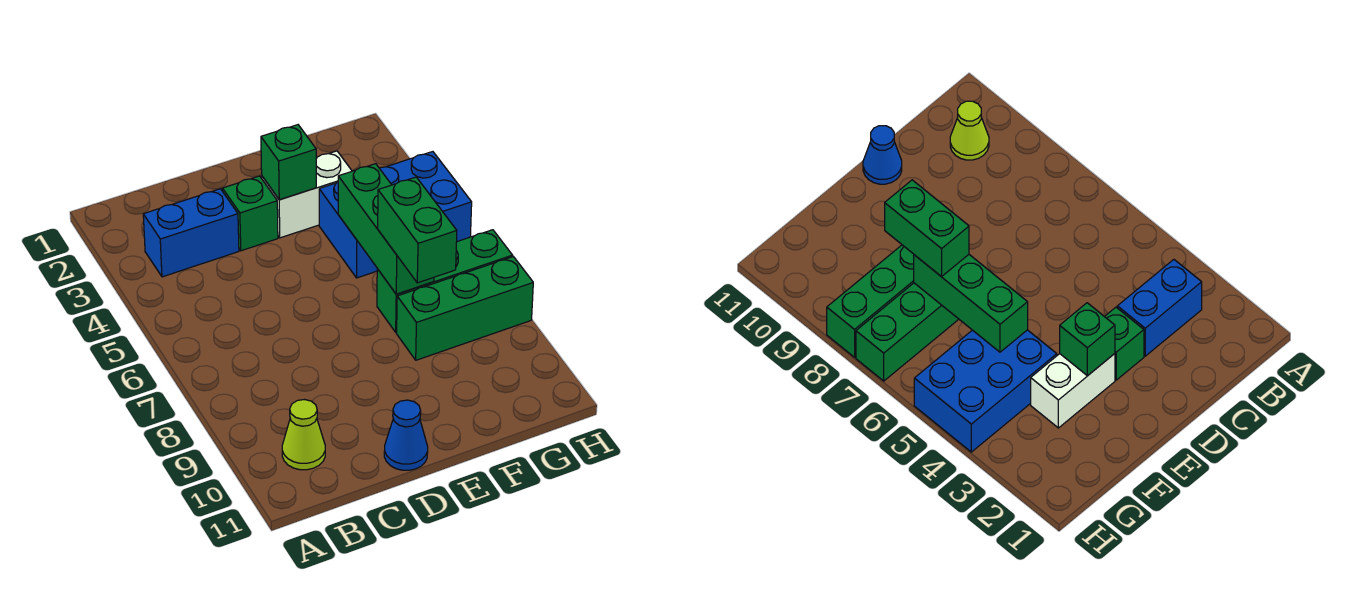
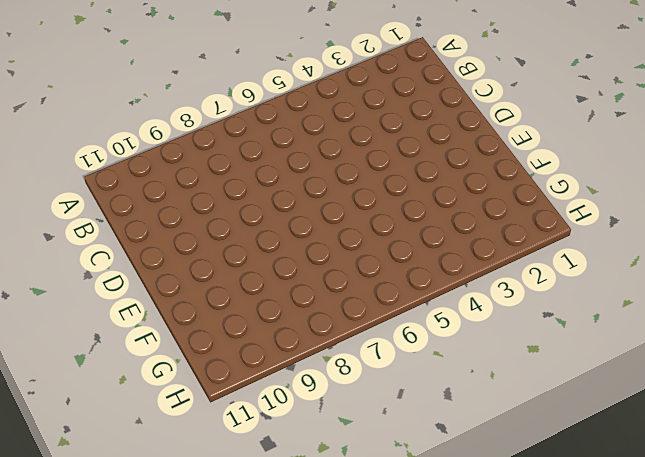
none -> blue brick B3:C3 level 1
none -> lime cone B10 level 1

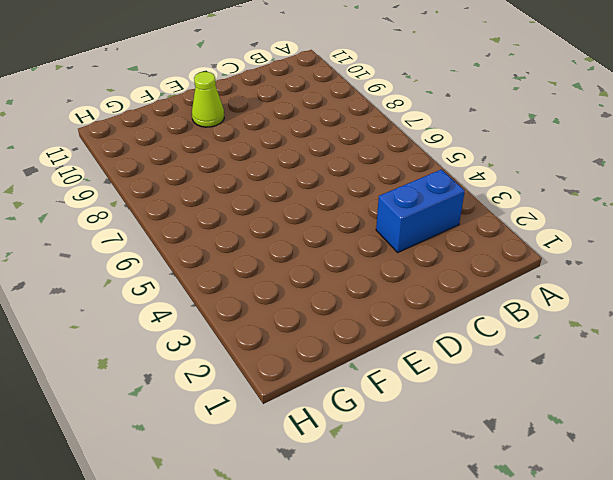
lime cone E10 level 1 -> lime cone B10 level 1
none -> green brick D3 level 1
none -> blue cone D11 level 1

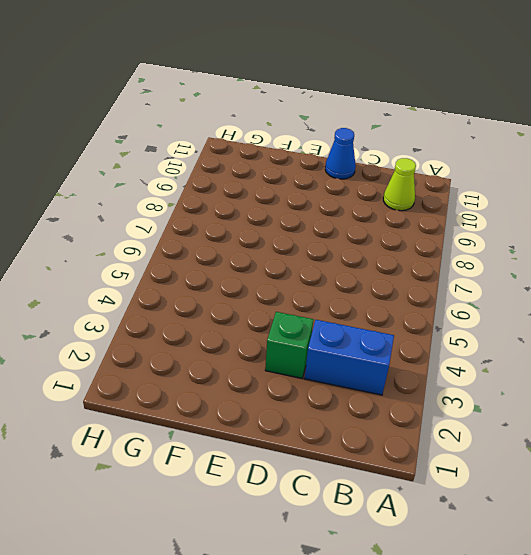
none -> white brick E3:F3 level 1
none -> blue brick F4:H5 level 1

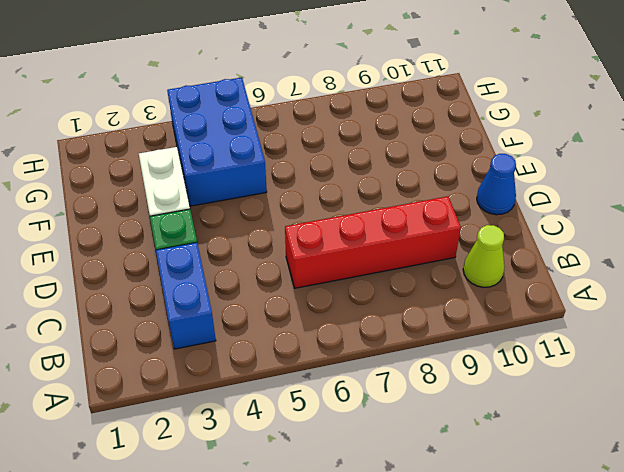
red brick C6:C9 level 1 -> none
none -> green brick F7:H7 level 1
none -> green brick F8:H8 level 1

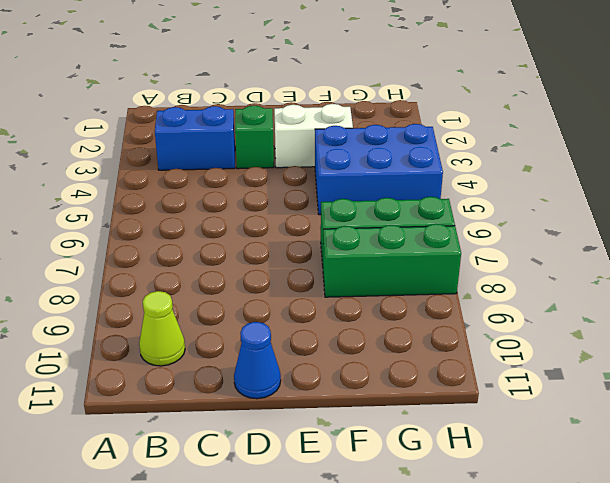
none -> green brick E3 level 2
none -> green brick F5:F7 level 2

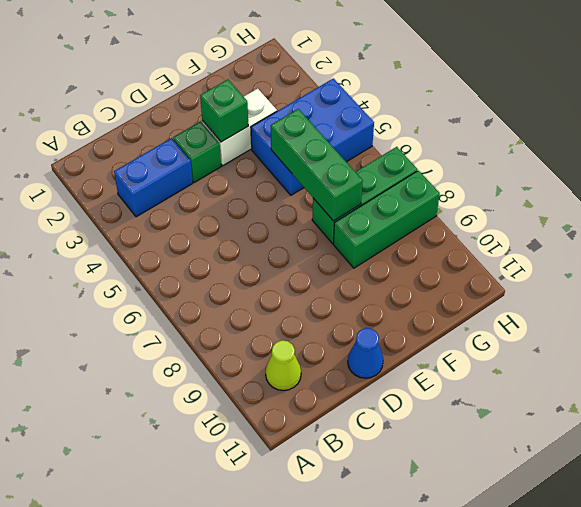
none -> green brick F7:F8 level 3

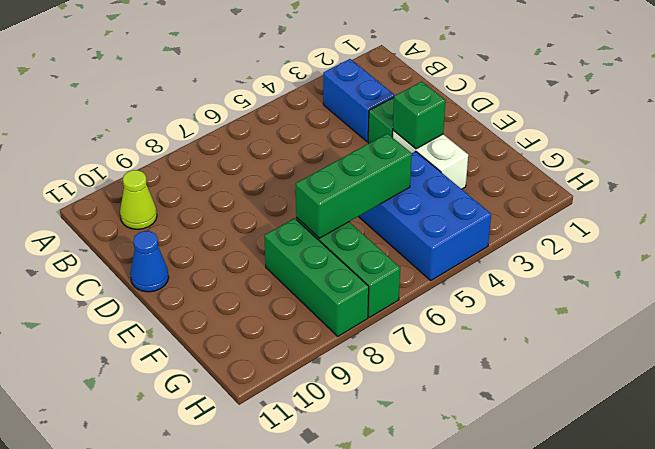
none -> green brick F7:F8 level 3

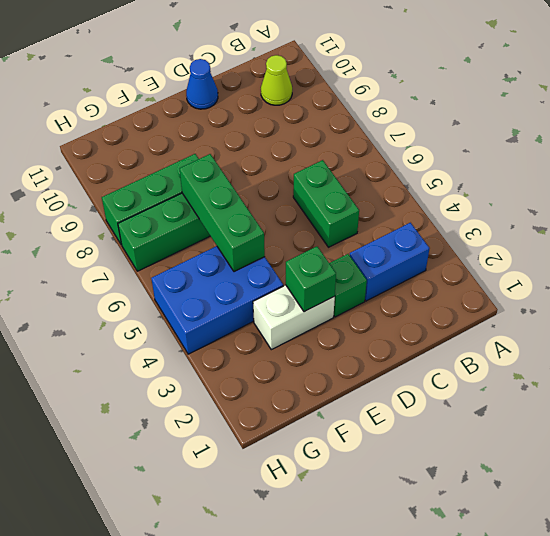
green brick C5:C6 level 1 -> green brick F7:F8 level 3

